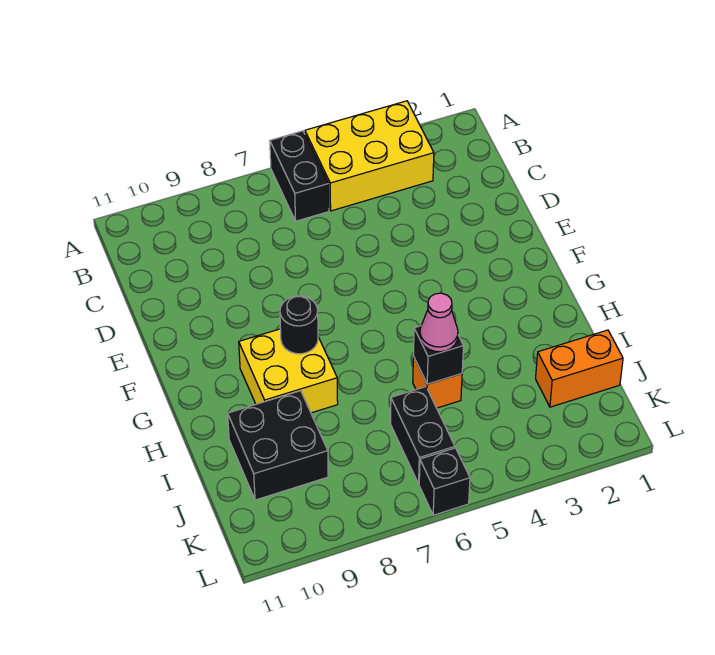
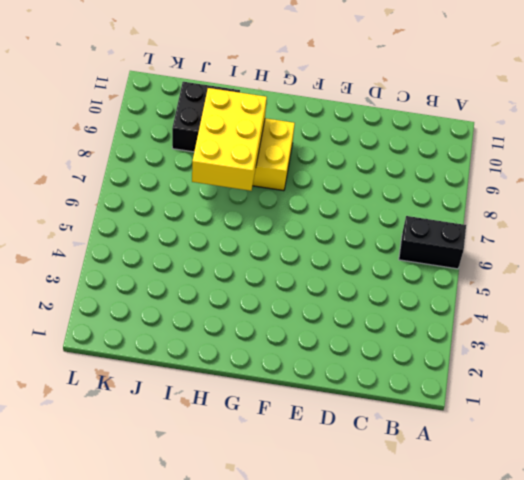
yellow brick H7:I9 level 2 -> yellow brick A3:B5 level 1
none -> orange brick I5 level 1
none -> orange brick J1:J2 level 1

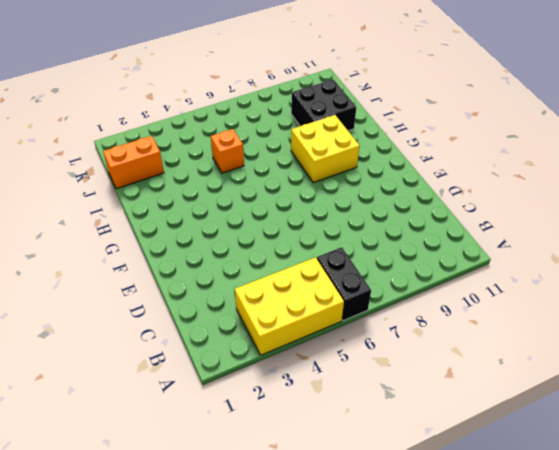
none -> black brick J6:K6 level 1
none -> black brick L6 level 1

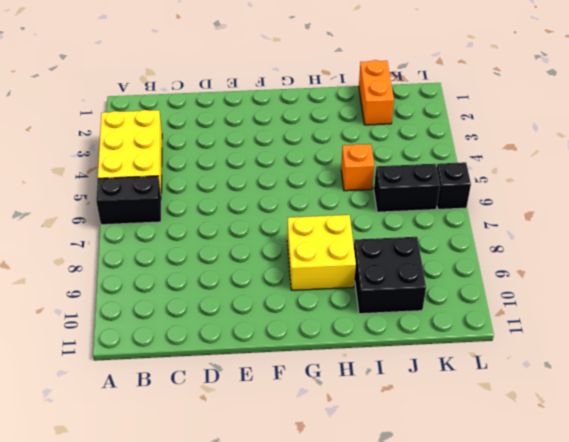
none -> black round brick G8 level 2
none -> black brick I5 level 2

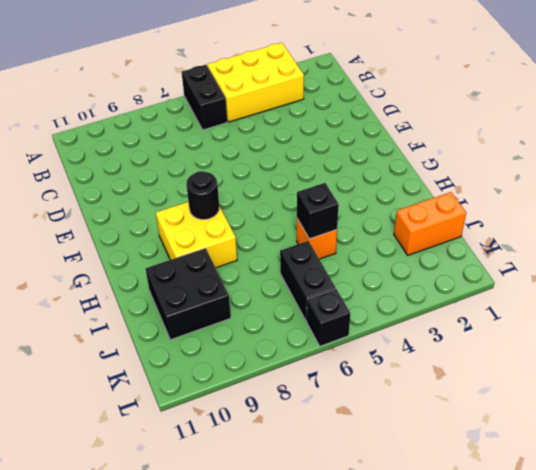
none -> pink cone I5 level 3

